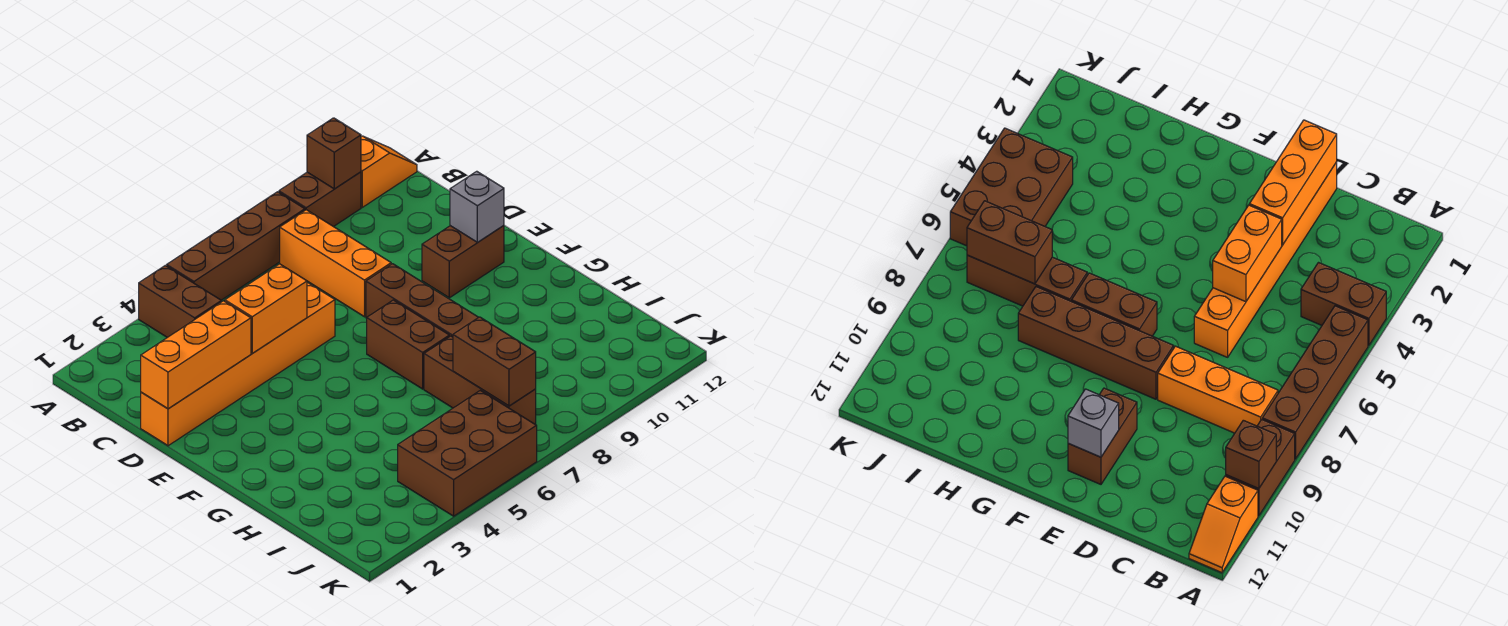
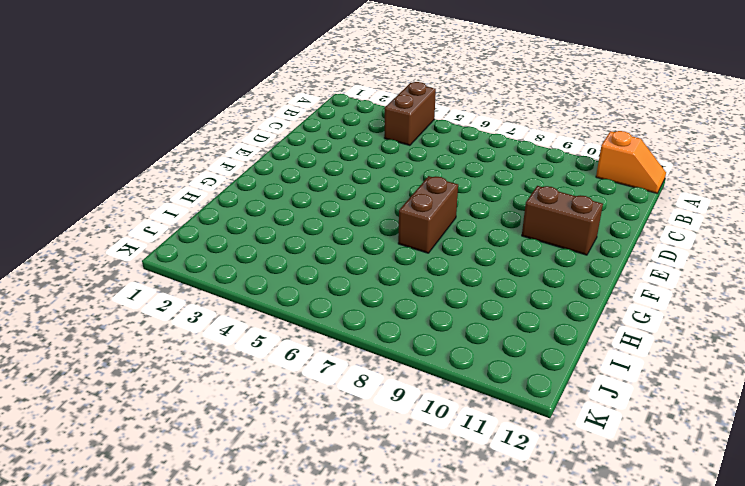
none -> brown brick A5:A8 level 1
none -> brown brick A9:A10 level 1
none -> orange brick B8:D8 level 1

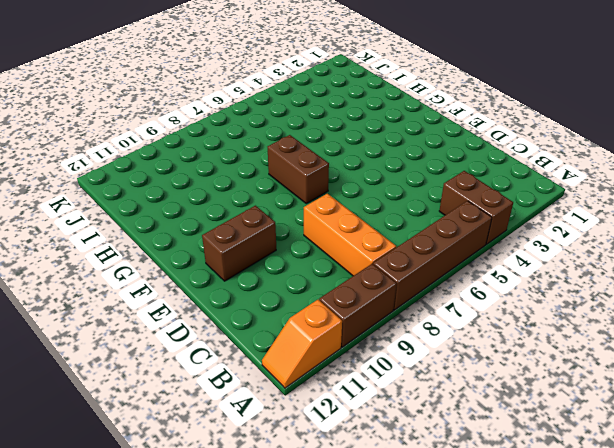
none -> orange brick D1:D6 level 1
none -> brown brick E8:H8 level 1
none -> brown brick H7:J7 level 1

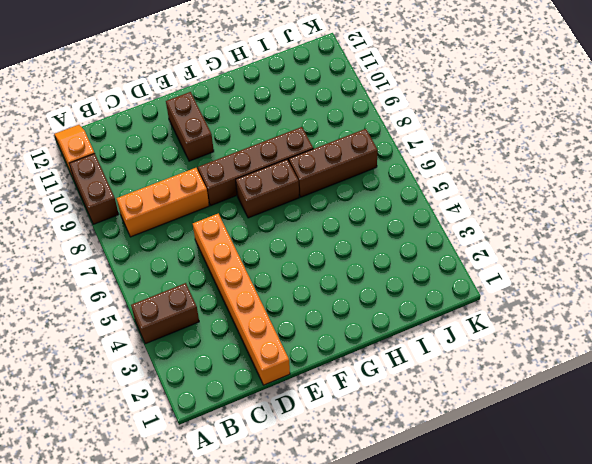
none -> brown brick A5:A8 level 1
none -> brown brick J4:K6 level 1
none -> brown brick A10 level 2

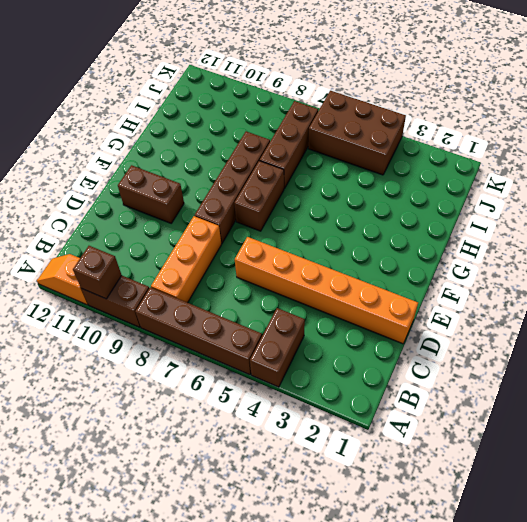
none -> orange brick D1:D3 level 2
none -> orange brick D4:D5 level 2
none -> grey brick E11 level 2

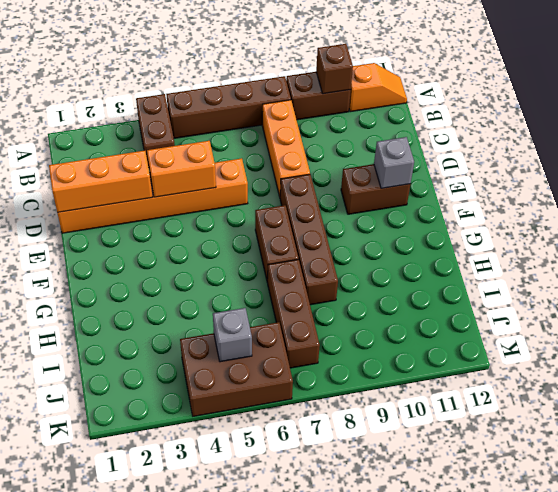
grey brick J5 level 2 -> none
none -> brown brick I7:J7 level 2

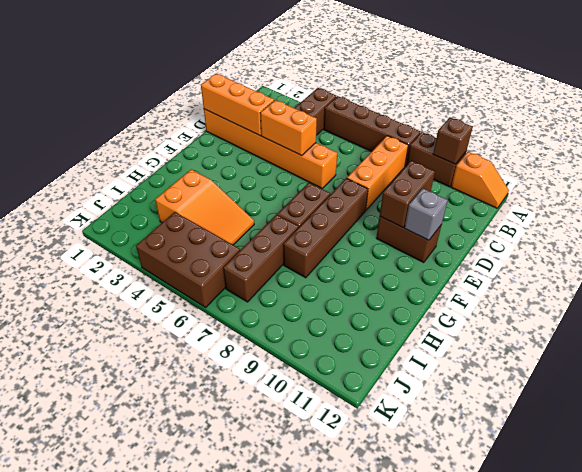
brown brick D10:E10 level 2 -> brown brick I7:J7 level 2
orange slope H3:I5 level 1 top 3 -> none

